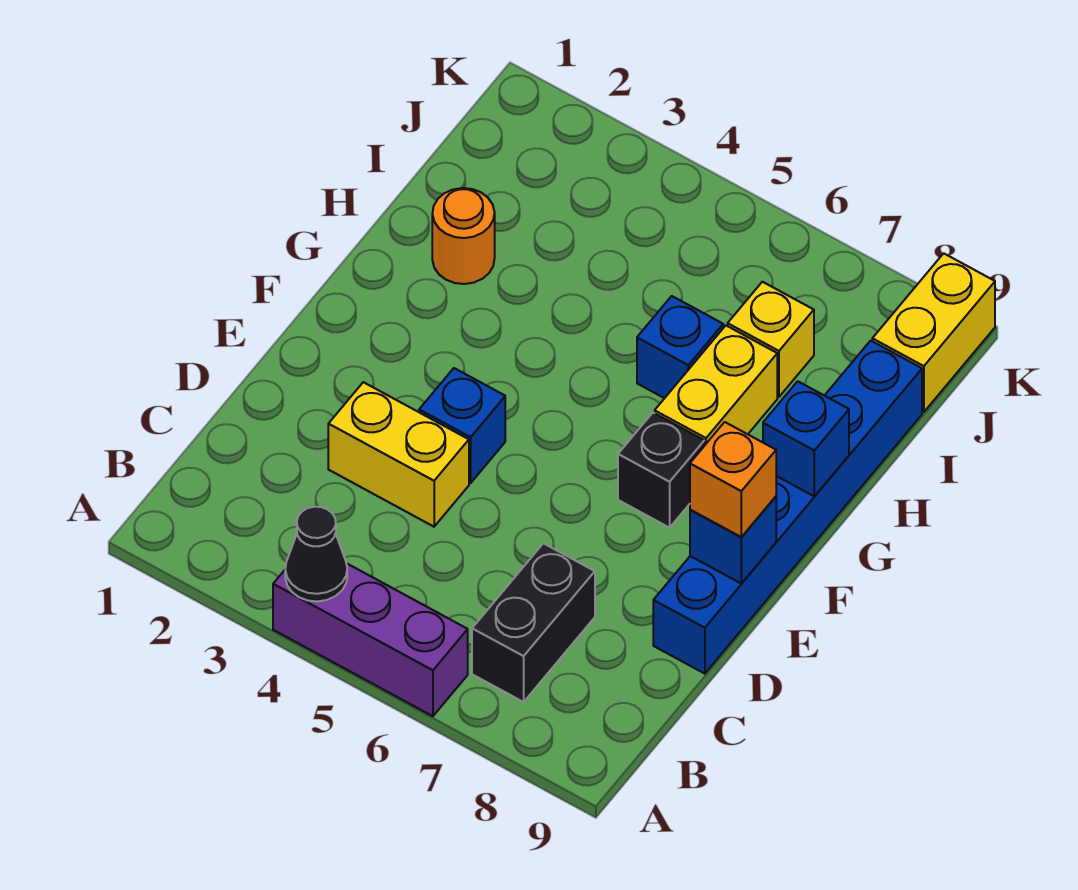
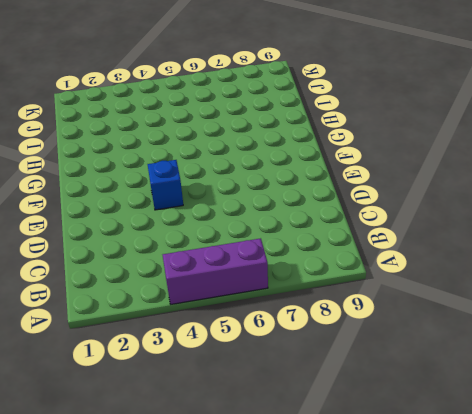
none -> black brick B7:C7 level 1
none -> yellow brick D3:D4 level 1
none -> blue brick D9:I9 level 1

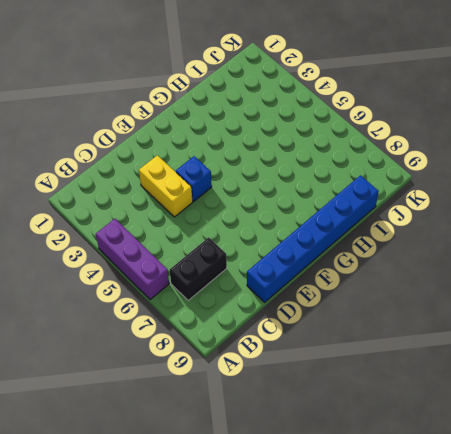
none -> black brick F7 level 1
none -> yellow brick G7:H7 level 1
none -> orange round brick H2 level 1

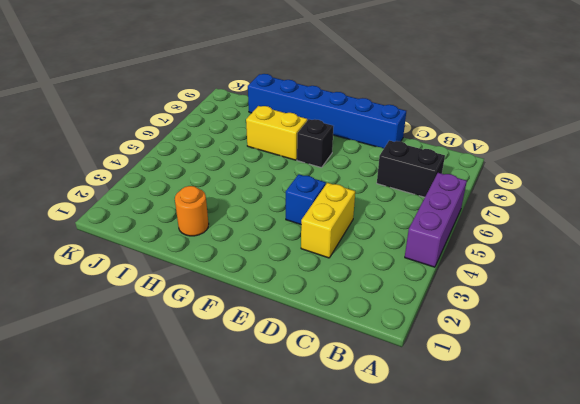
none -> blue brick H6 level 1
none -> yellow brick I7 level 1
none -> yellow brick J9:K9 level 1

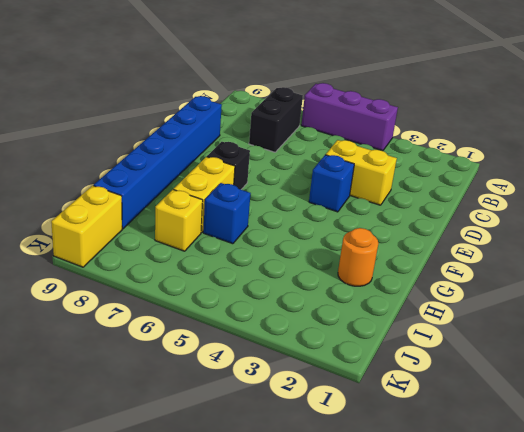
none -> black cone A4 level 2
none -> blue brick E9 level 2
none -> blue brick G9 level 2

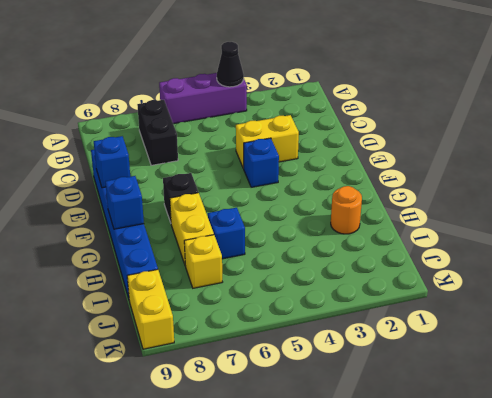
none -> orange brick E9 level 3

